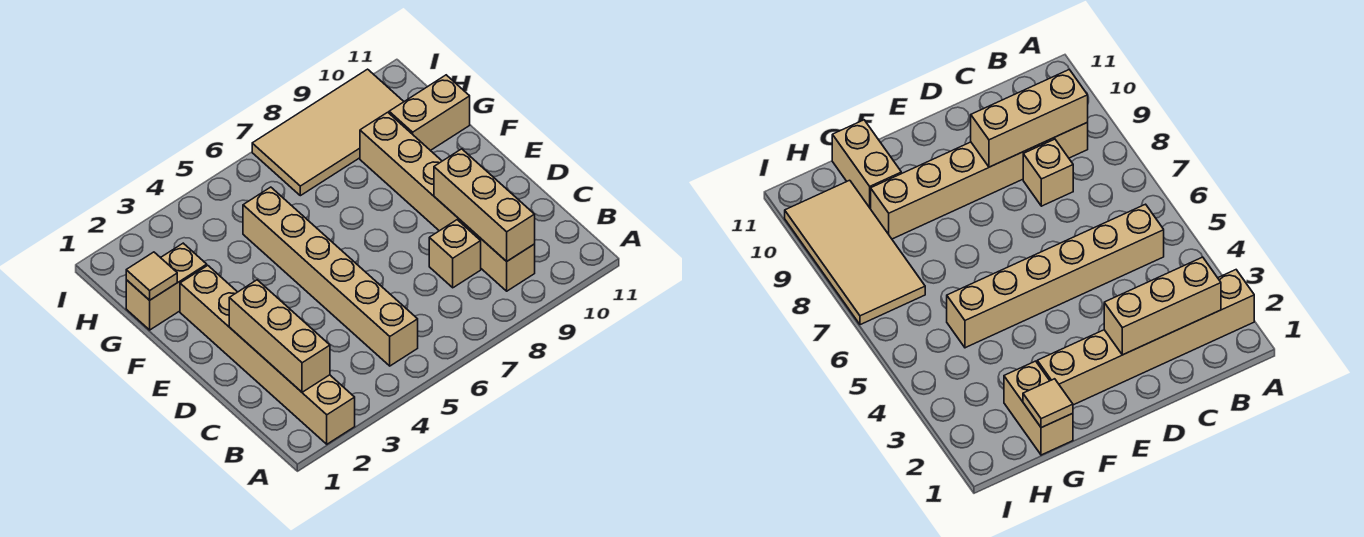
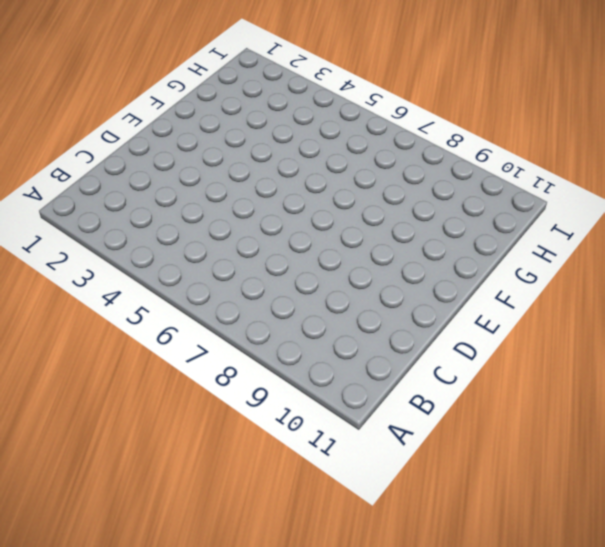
none -> tan brick A2:F2 level 1
none -> tan brick B5:G5 level 1

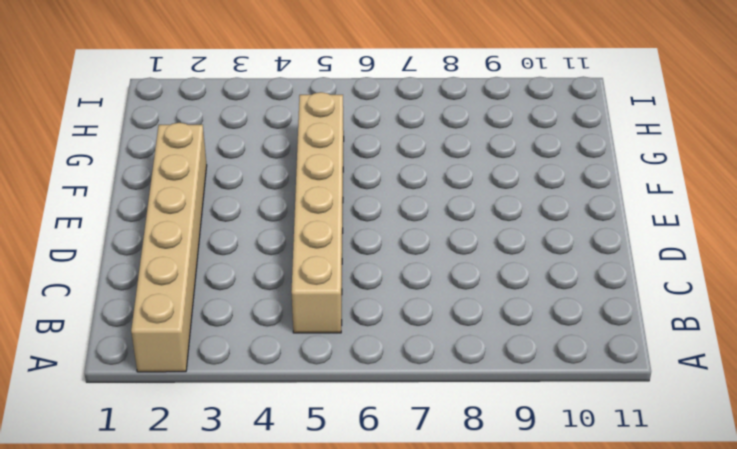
none -> tan brick B9:G9 level 1
none -> tan brick C8 level 1

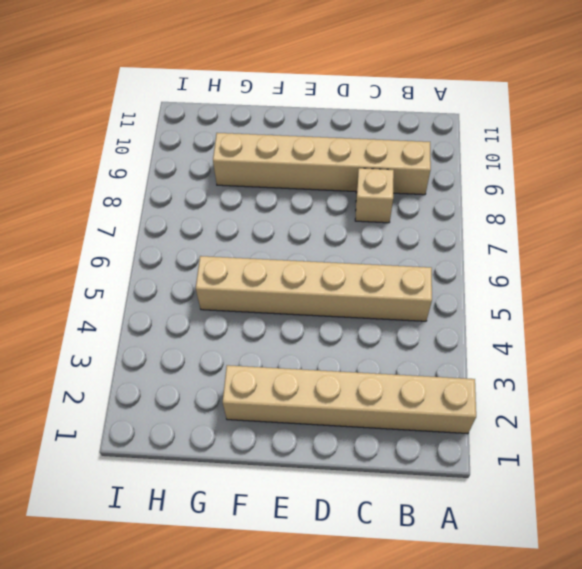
none -> tan brick G1:G2 level 1
none -> tan brick G10:G11 level 1

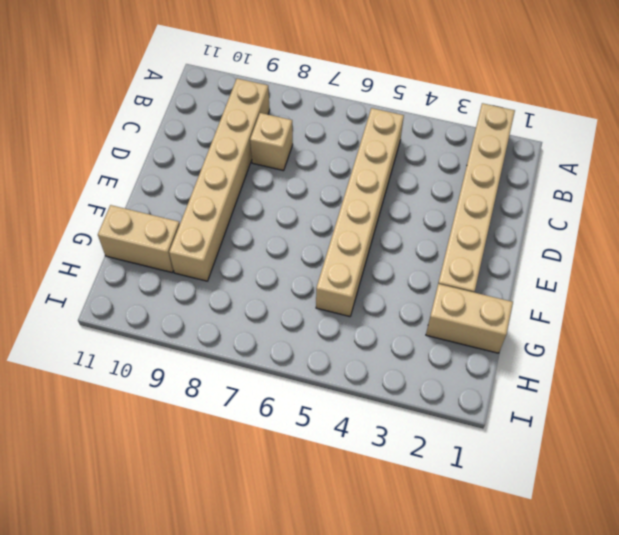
none -> tan tile H7:I10 level 1
none -> tan brick B2:D2 level 2

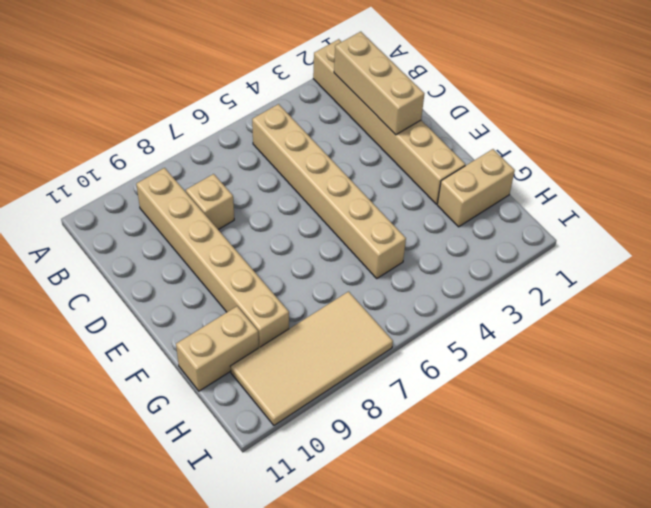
none -> tan brick B9:D9 level 2
none -> tan tile G1 level 2

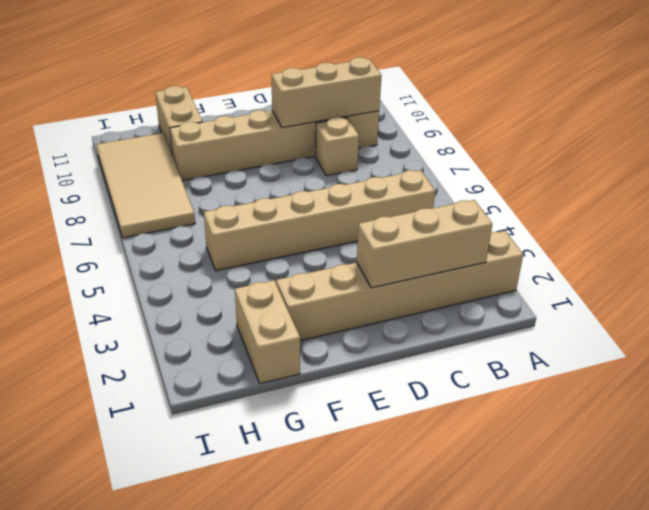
none -> tan tile G1 level 2

